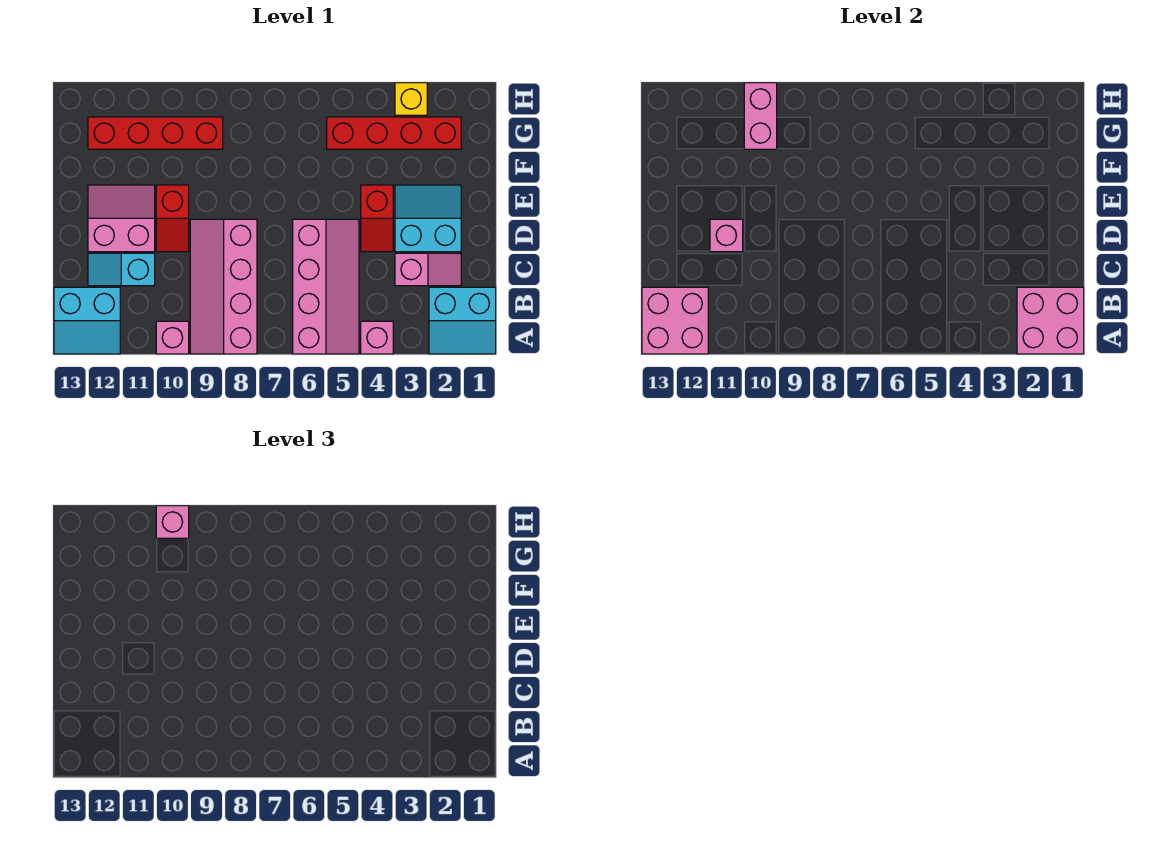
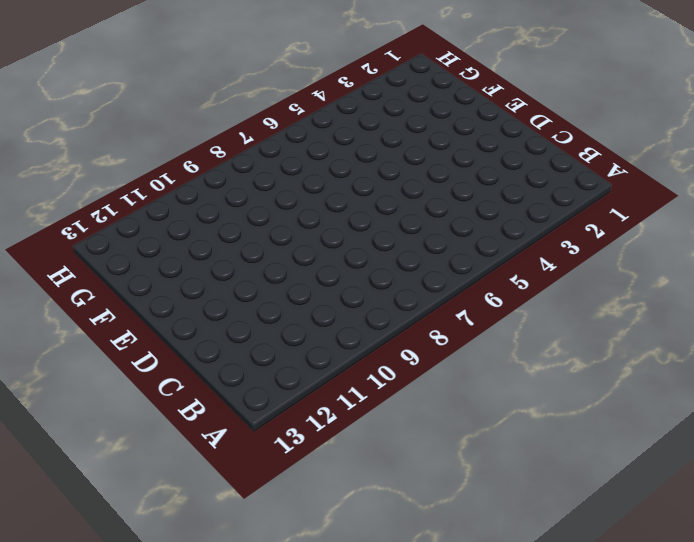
none -> cyan slope A1:B2 level 1 top B
none -> pink brick A4 level 1
none -> pink slope A5:D6 level 1 top 6

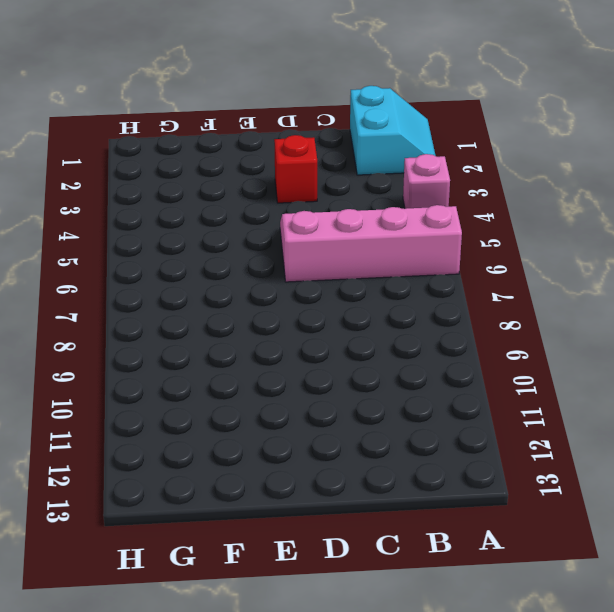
red brick D3 level 1 -> cyan slope D2:E3 level 1 top D
none -> pink slope A8:D9 level 1 top 8
none -> pink brick A10 level 1
none -> cyan slope A12:B13 level 1 top B

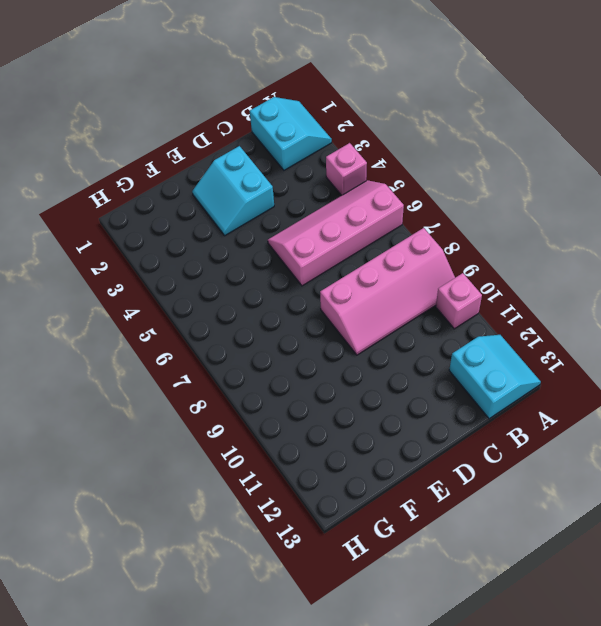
none -> pink slope C2:C3 level 1 top 3
none -> cyan slope C11:C12 level 1 top 11
none -> red slope D4:E4 level 1 top E

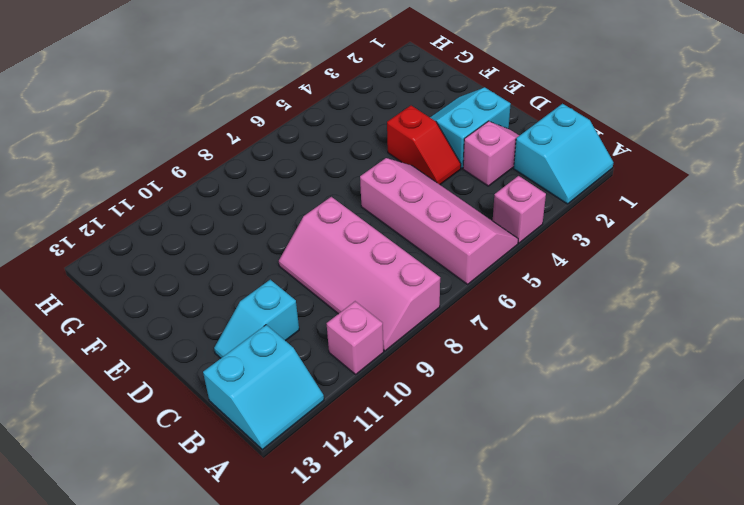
none -> red slope D10:E10 level 1 top E
none -> pink slope D11:E12 level 1 top D
none -> red brick G2:G5 level 1

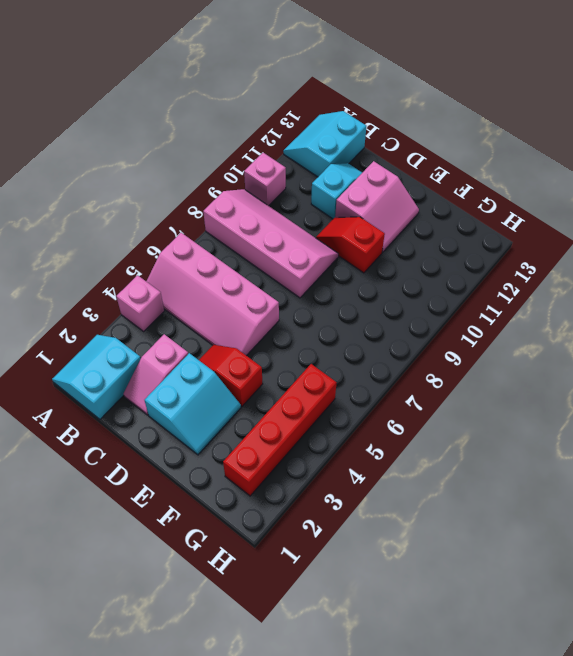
none -> red brick G9:G12 level 1
none -> yellow brick H3 level 1
none -> pink brick A1:B2 level 2

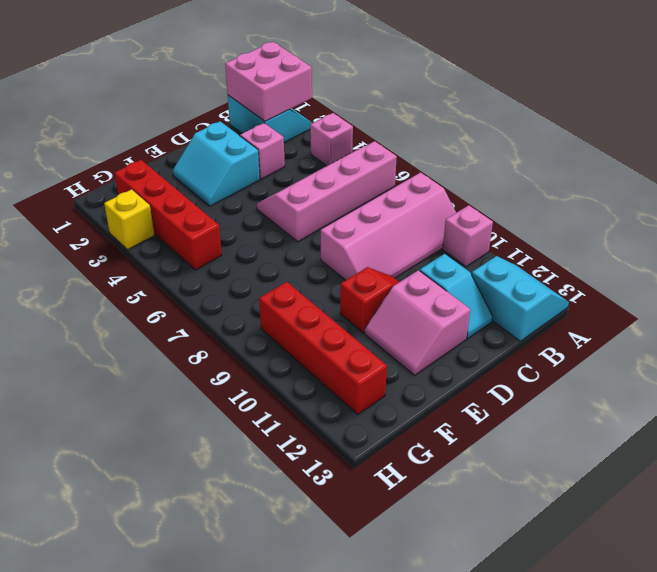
none -> red slope D4:E4 level 1 top E
none -> pink brick A12:B13 level 2
none -> pink brick D11 level 2

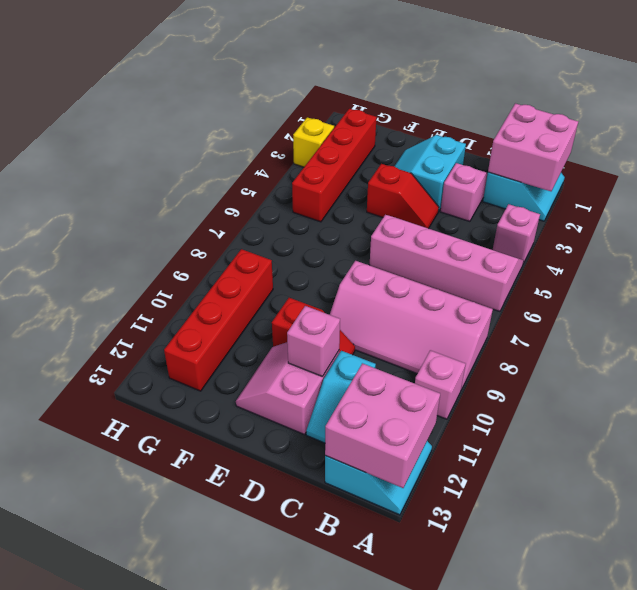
none -> pink brick G10:H10 level 2
none -> pink brick H10 level 3

